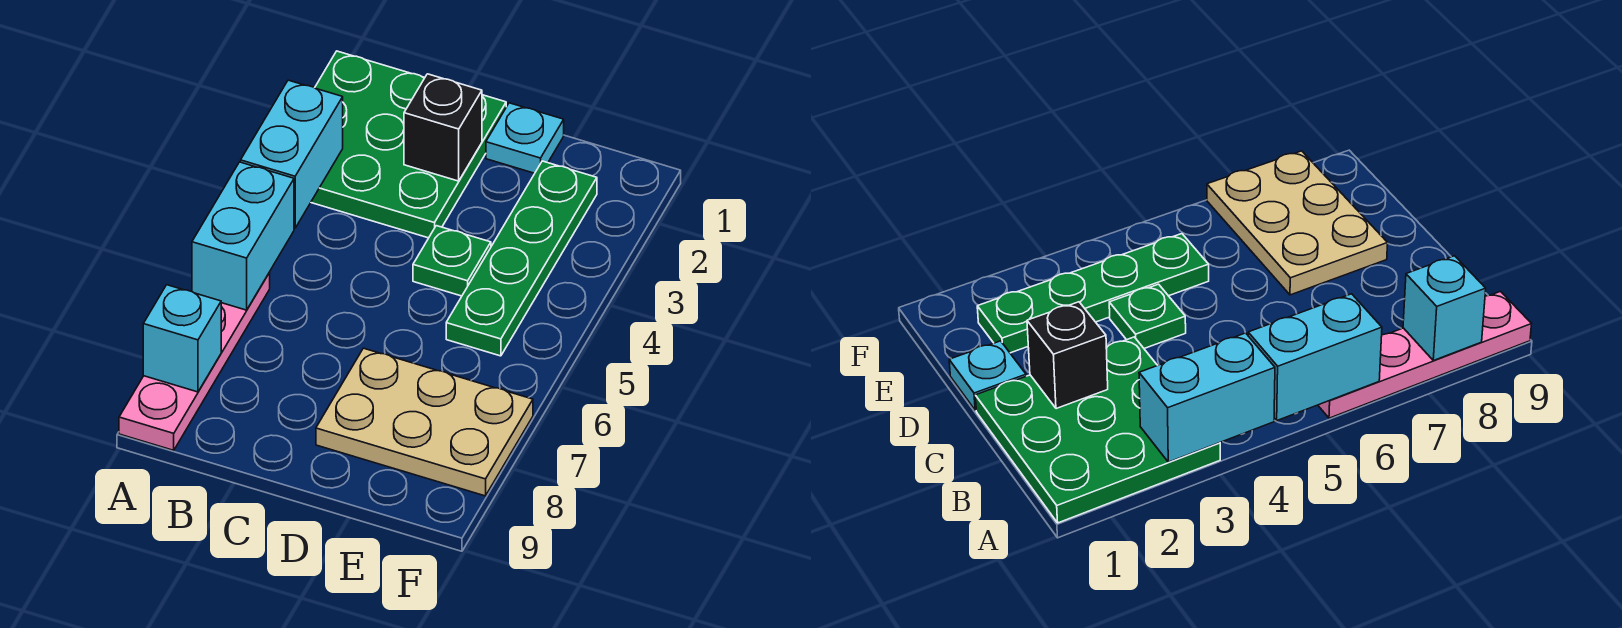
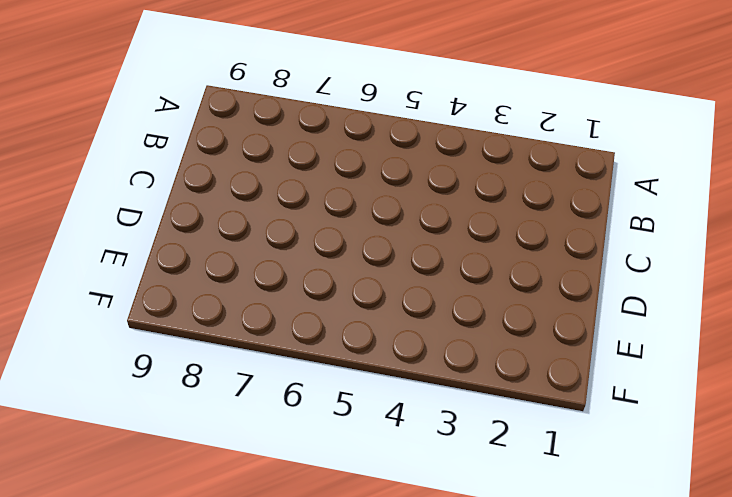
none -> green plate A1:C3 level 1
none -> pink plate A6:A9 level 1

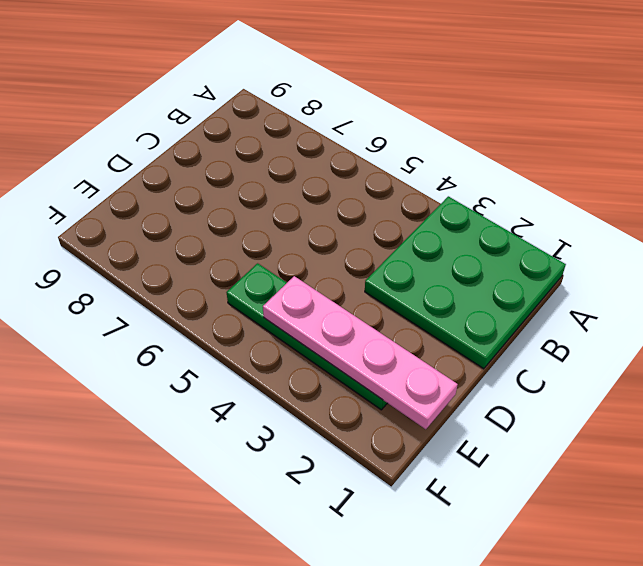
pink plate E1:E4 level 2 -> pink plate A6:A9 level 1
none -> cyan plate D1 level 1
none -> green plate D4 level 1

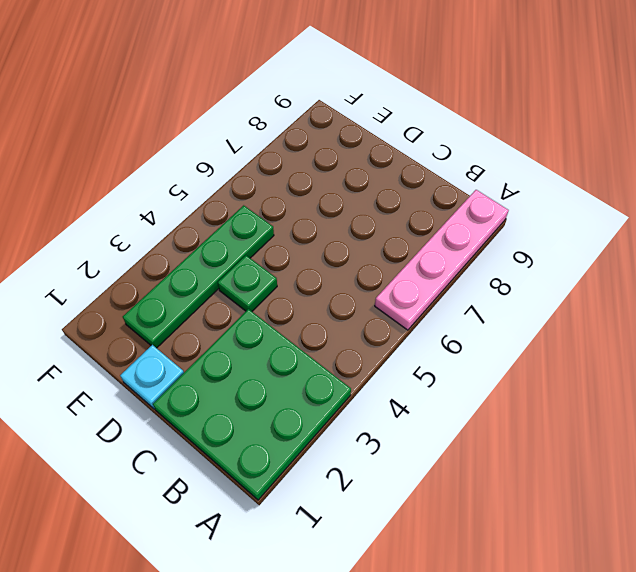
none -> tan plate D7:F8 level 1
none -> cyan brick A3:A4 level 2

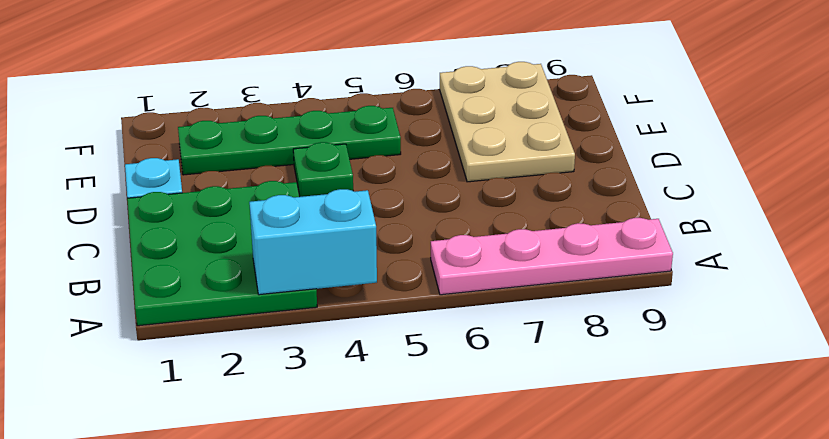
none -> cyan brick A5:A6 level 2
none -> cyan brick A8 level 2

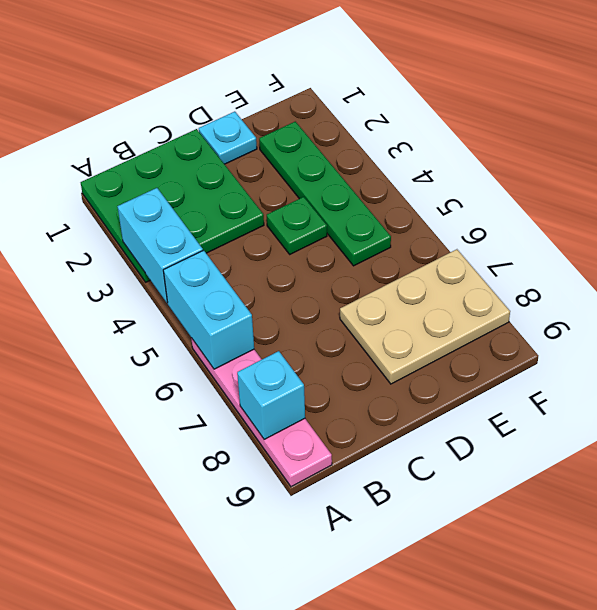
none -> black brick C2 level 2

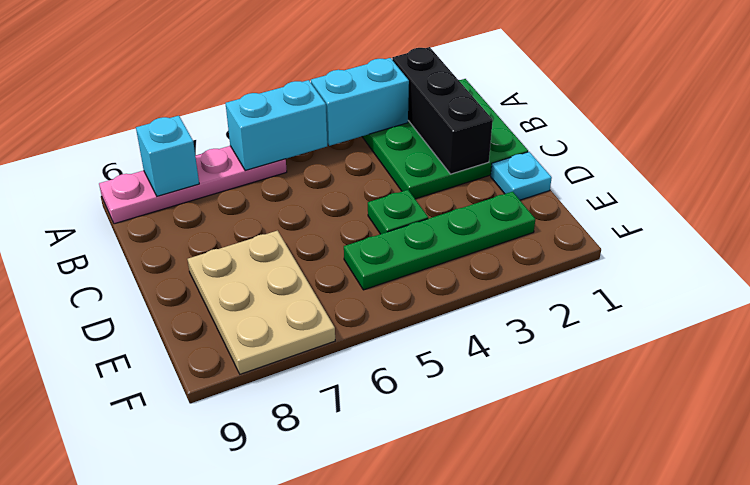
black brick A2:C2 level 2 -> black brick C2 level 2

